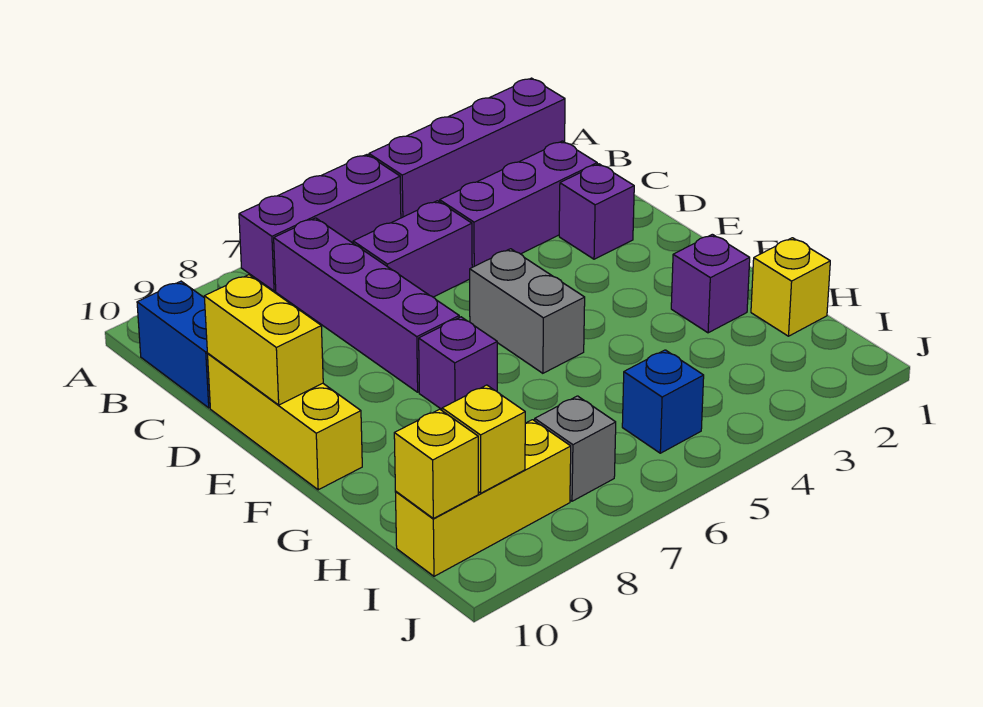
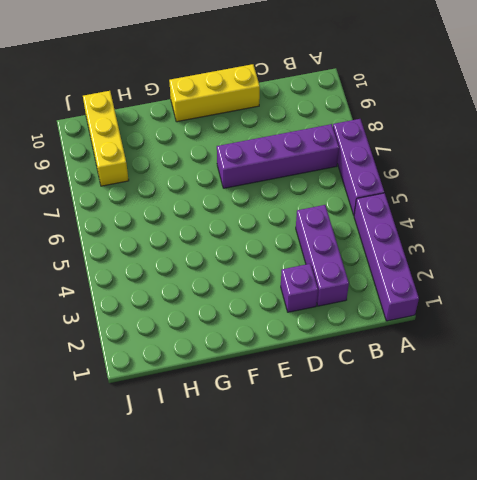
none -> blue brick B10:C10 level 1
none -> purple brick C5:C6 level 1
none -> grey brick E5:F5 level 1

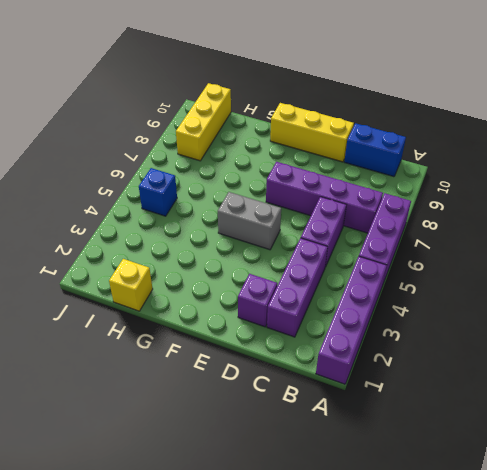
none -> purple brick F7 level 1
none -> purple brick G2 level 1
none -> grey brick I7 level 1

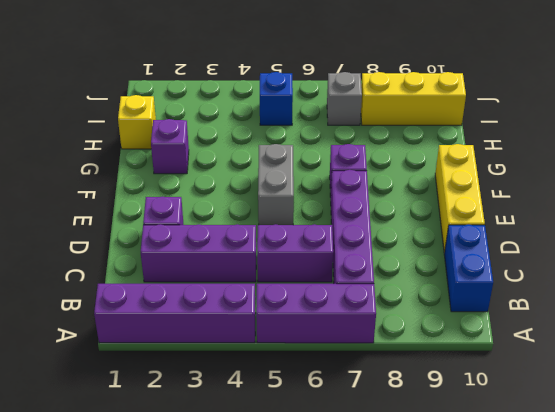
none -> yellow brick D10:E10 level 2
none -> yellow brick I9 level 2
none -> yellow brick I10 level 2

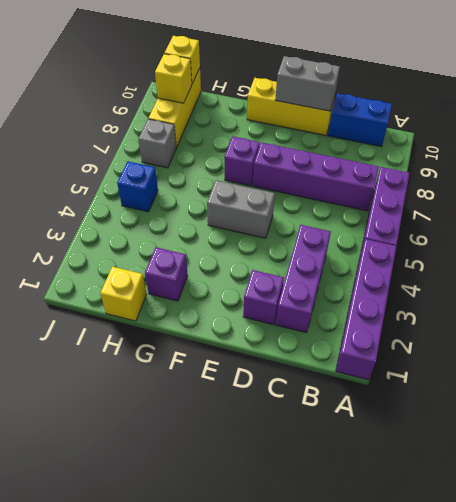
grey brick D10:E10 level 2 -> yellow brick D10:E10 level 2
none -> purple brick C5:C6 level 1

